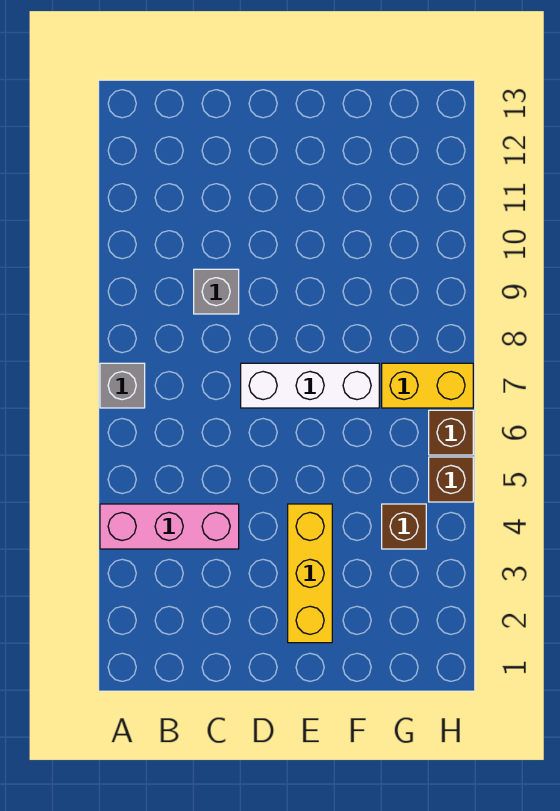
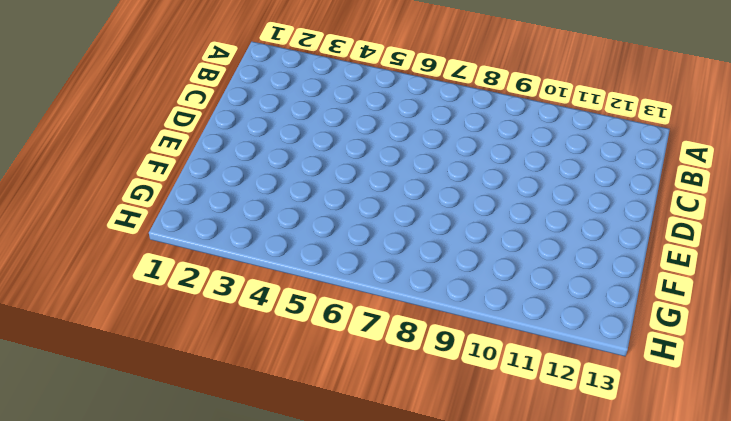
none -> pink brick A4:C4 level 1
none -> grey brick A7 level 1

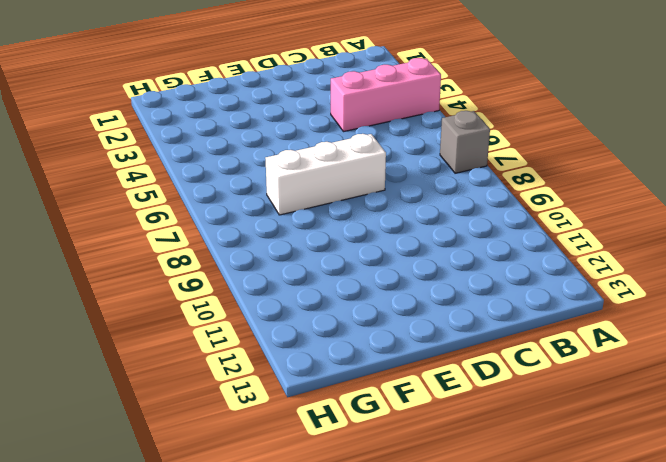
none -> grey brick C9 level 1
none -> yellow brick E2:E4 level 1

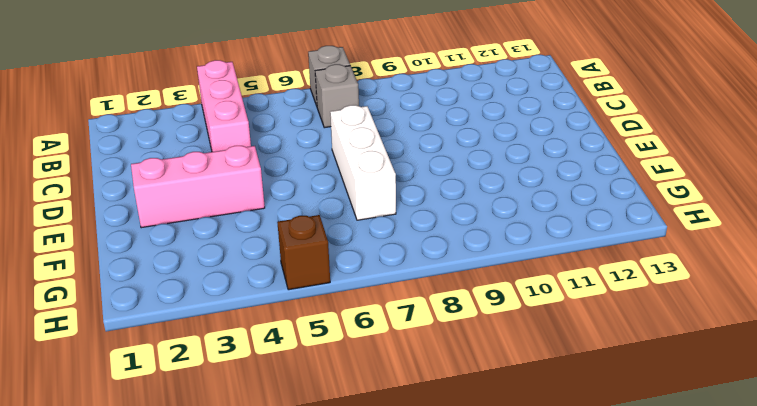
grey brick B7 level 1 -> grey brick C9 level 1
pink brick E2:E4 level 1 -> yellow brick E2:E4 level 1
none -> brown brick G4 level 1
none -> yellow brick G7:H7 level 1

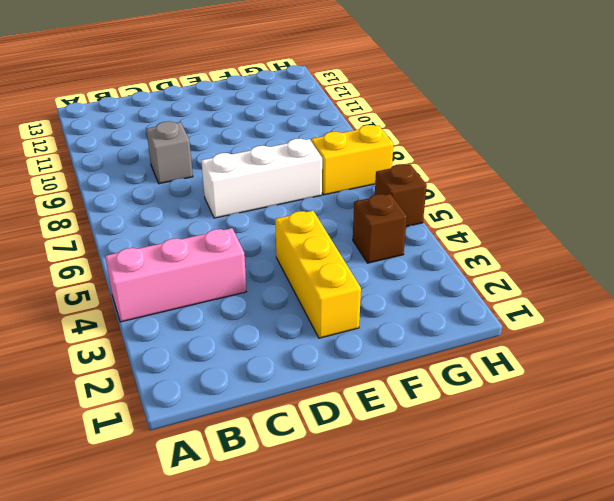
none -> grey brick A7 level 1
none -> brown brick H6 level 1

